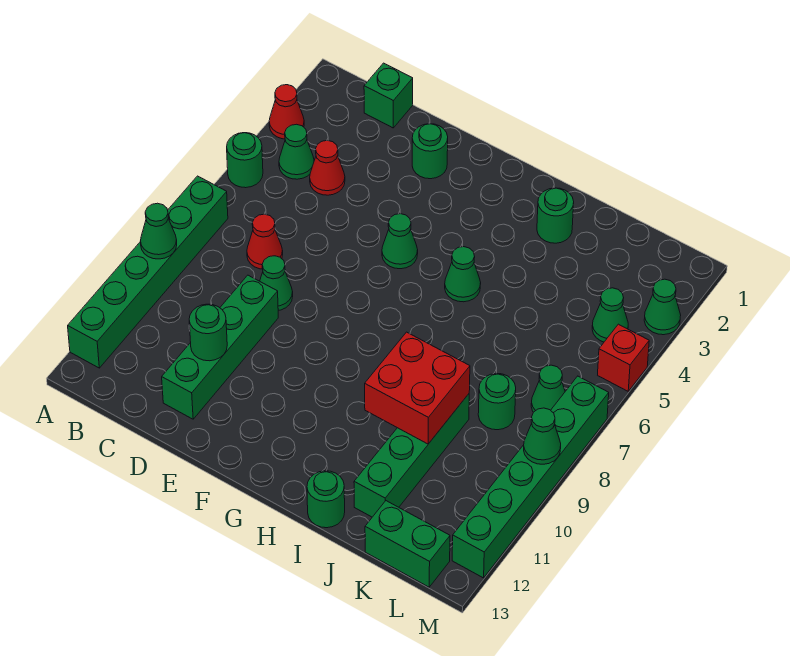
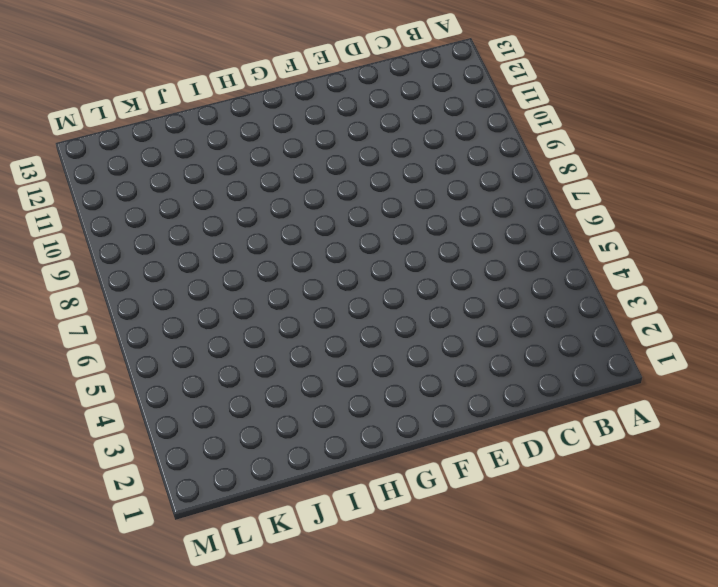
none -> red cone A3 level 1
none -> green round brick A5 level 1
none -> green brick A7:A12 level 1

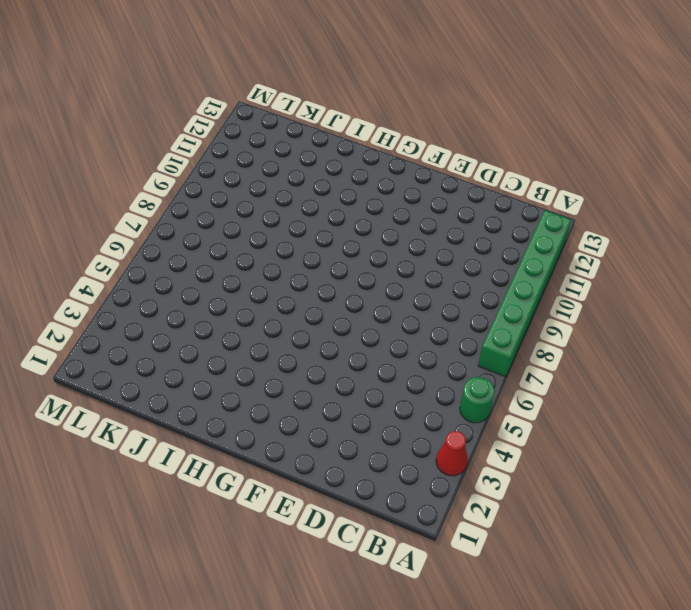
none -> green cone B4 level 1
none -> green brick C1 level 1
none -> red cone C4 level 1

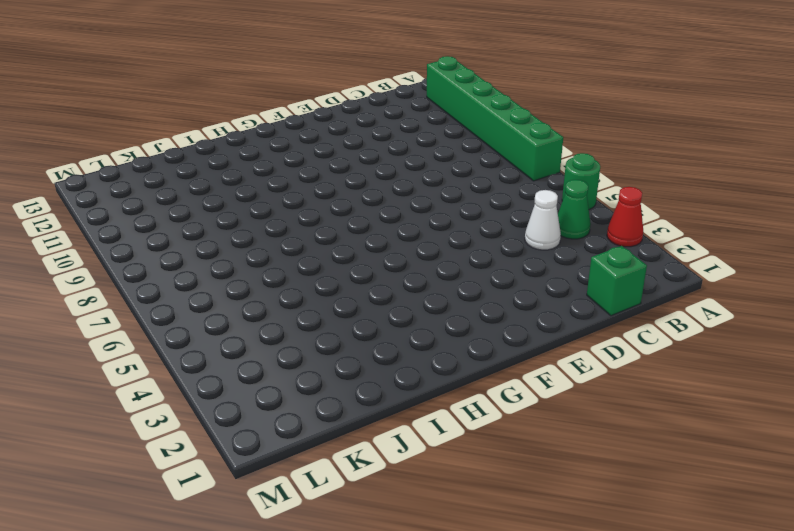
white cone C4 level 1 -> red cone C4 level 1
none -> red cone C7 level 1
none -> green cone D8 level 1
none -> green brick D9:D12 level 1

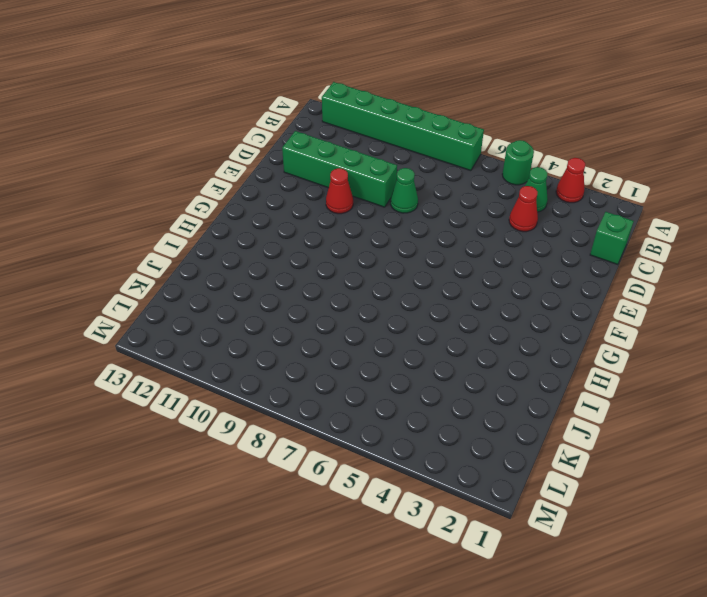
red cone E10 level 1 -> red cone C7 level 1
none -> green round brick E2 level 1
none -> green cone F5 level 1
none -> green cone H5 level 1

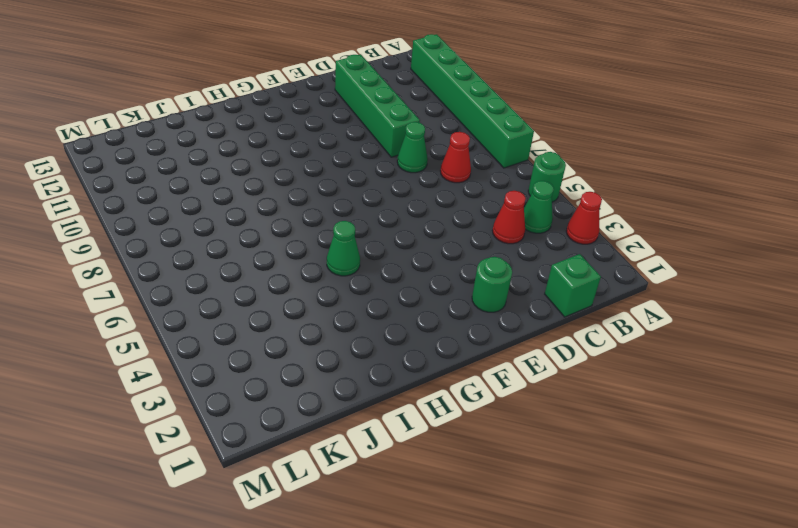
none -> green cone F5 level 1
none -> green round brick I2 level 1
none -> green round brick I13 level 1

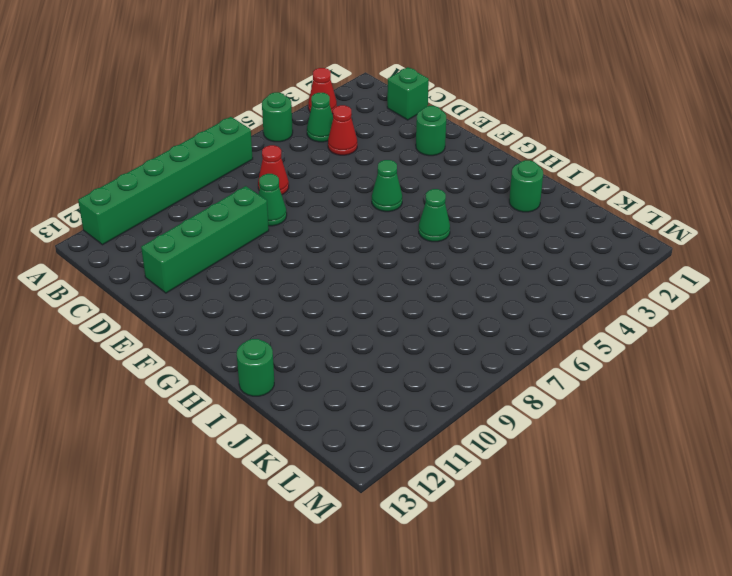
none -> green brick J9:J12 level 1
none -> green round brick K8 level 1
none -> green brick K13:L13 level 1

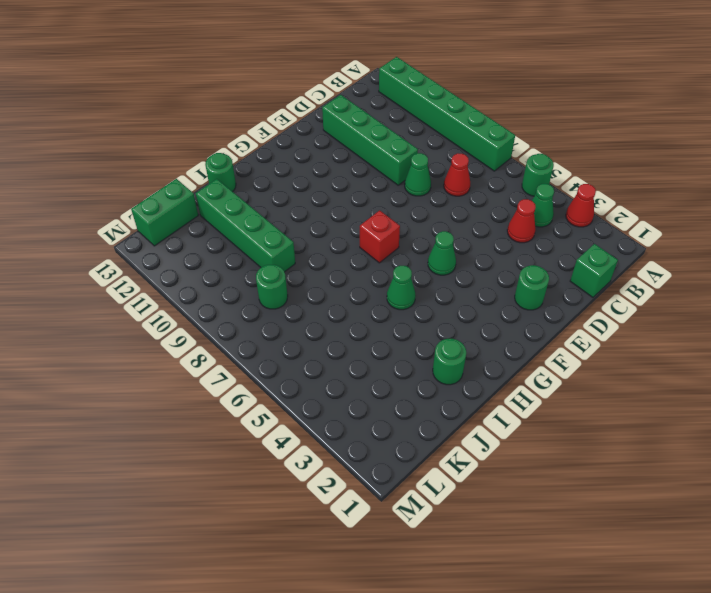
red brick G7 level 1 -> red brick M5 level 1
none -> green cone L4 level 1
none -> green cone L7 level 1
none -> green cone M3 level 1

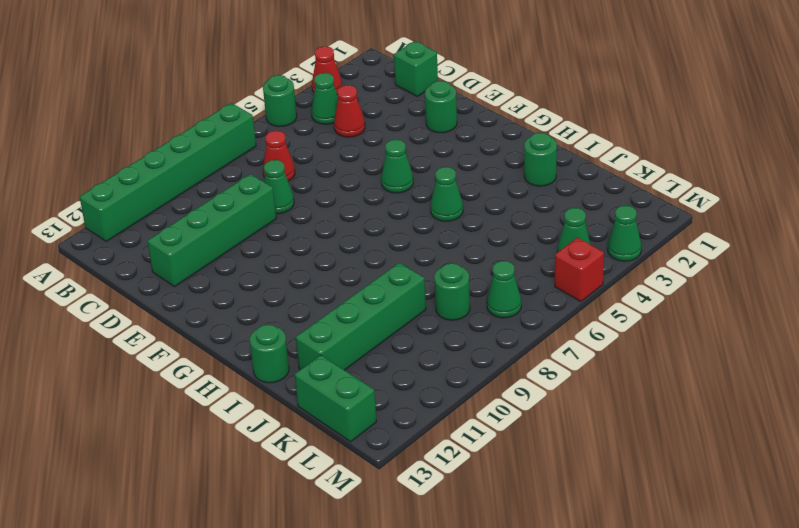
none -> green brick M7:M12 level 1
none -> green cone A9 level 2
none -> green round brick D11 level 2

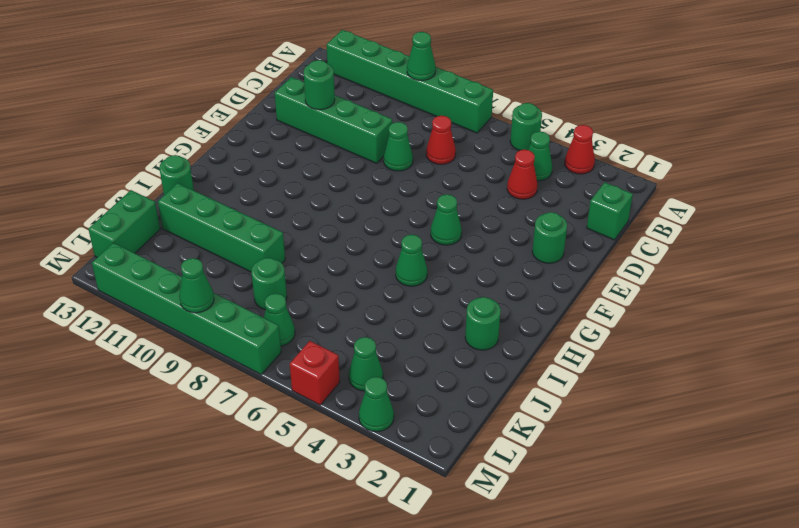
none -> red brick I9:J10 level 2

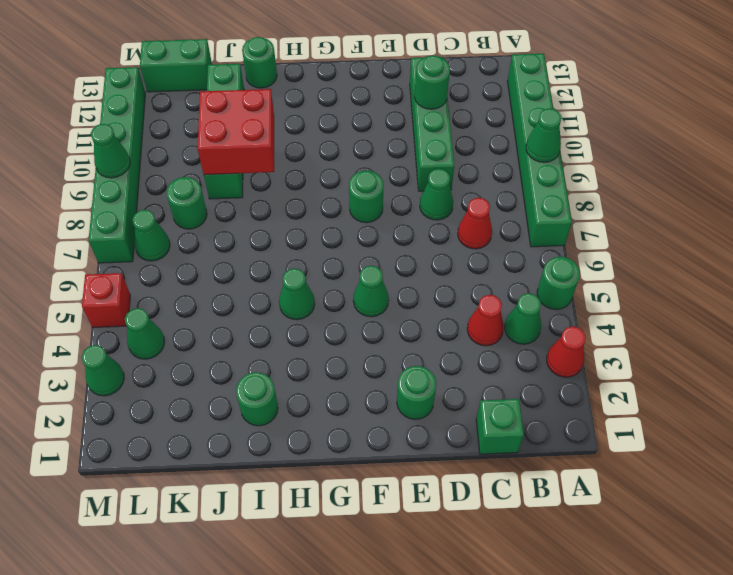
green round brick F8 level 1 -> none

